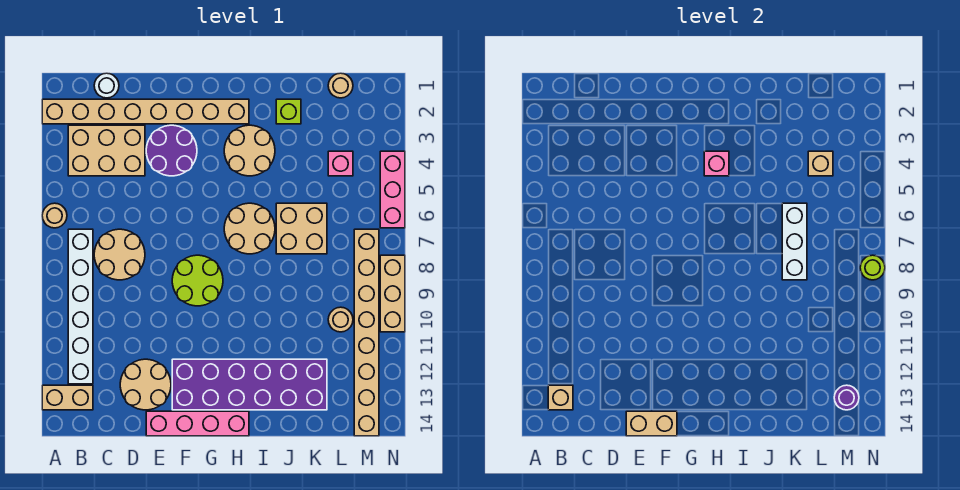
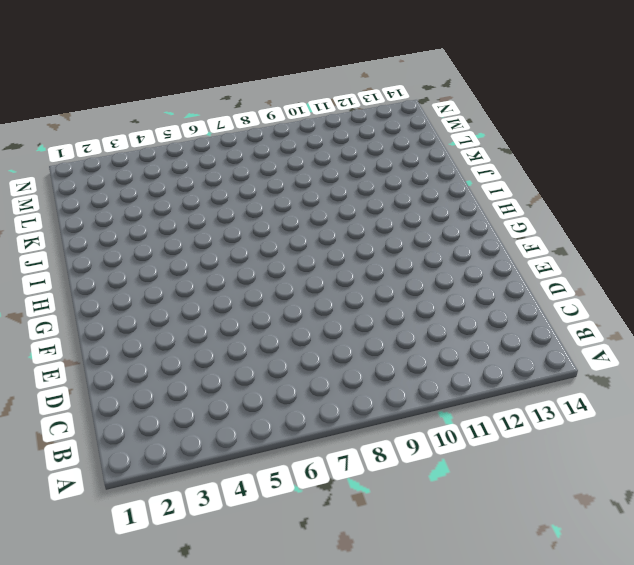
none -> tan brick A2:H2 level 1
none -> tan round brick A6 level 1
none -> tan brick A13:B13 level 1

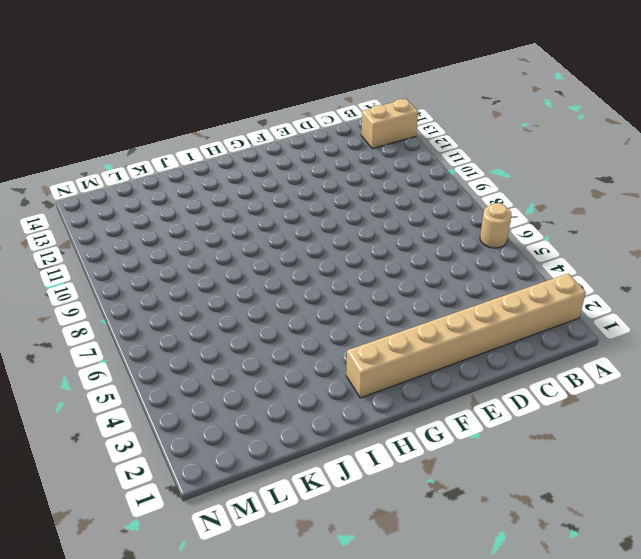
none -> tan brick B3:D4 level 1
none -> white brick B7:B12 level 1
none -> white round brick C1 level 1

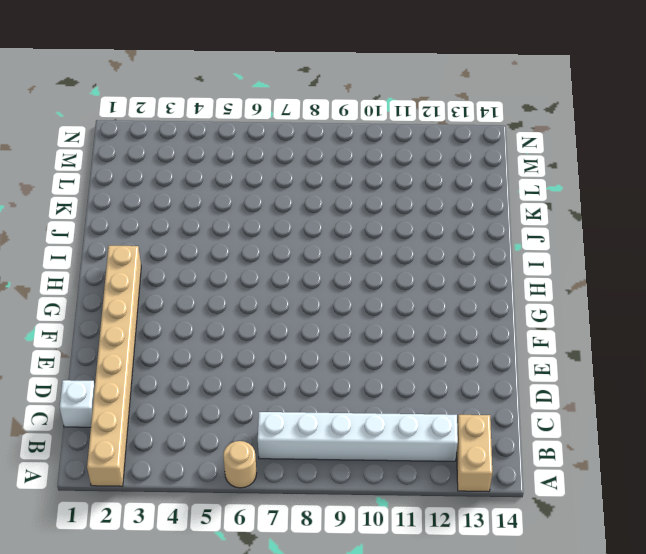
white brick C1 level 1 -> white round brick C1 level 1
none -> tan brick B3:D4 level 1
none -> tan round brick C7:D8 level 1
none -> tan round brick D12:E13 level 1

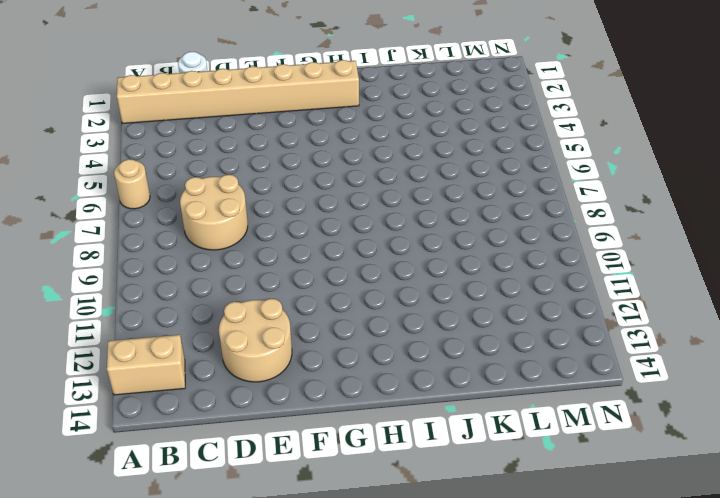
none -> tan brick B3:D4 level 1
none -> white brick B7:B12 level 1
none -> purple round brick E3:F4 level 1

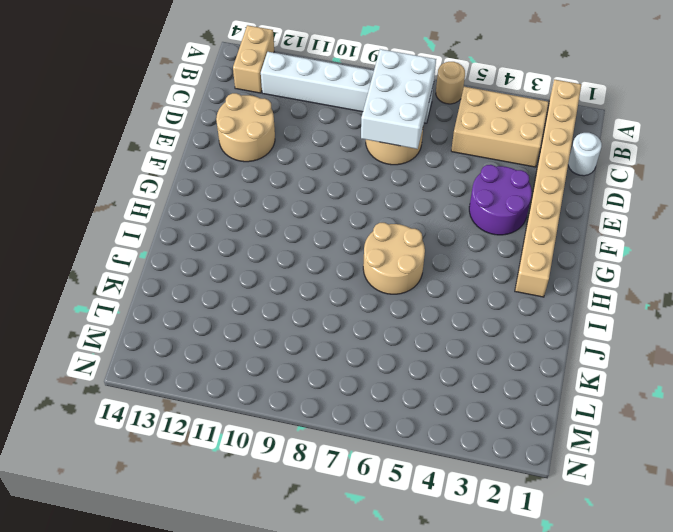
tan brick B3:C5 level 1 -> tan brick B3:D4 level 1
white brick B7:D8 level 2 -> none
none -> pink brick E14:H14 level 1
none -> lime round brick F8:G9 level 1
none -> purple brick F12:K13 level 1

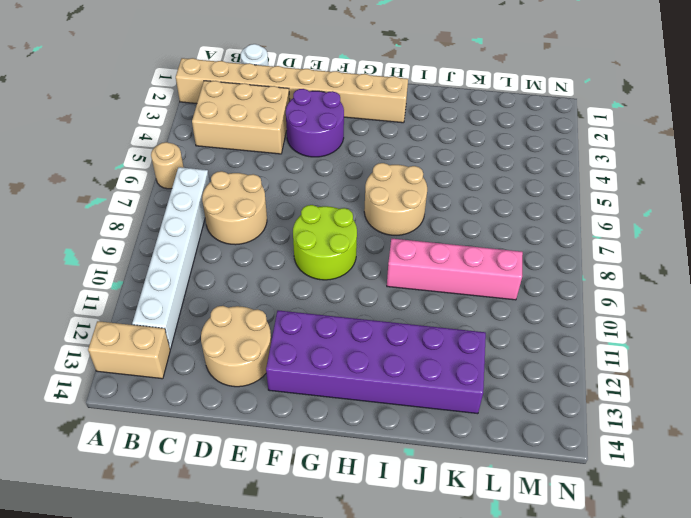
pink brick I9:L9 level 1 -> pink brick E14:H14 level 1
none -> tan round brick H3:I4 level 1
none -> lime brick J2 level 1
none -> tan brick J6:K7 level 1

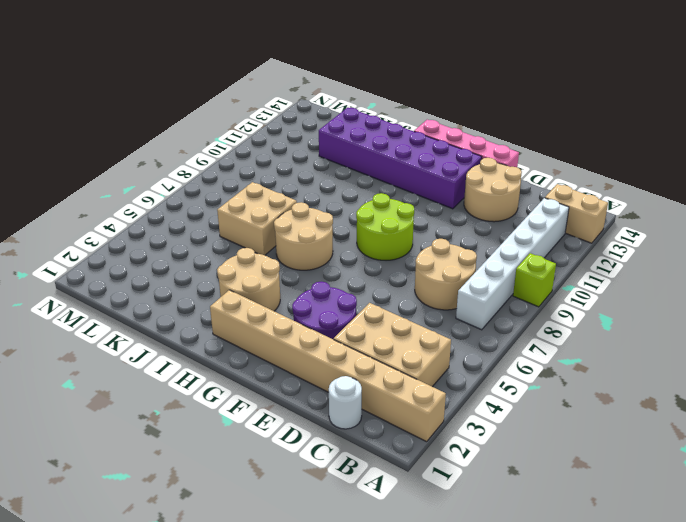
lime brick A9 level 1 -> lime brick J2 level 1
none -> tan round brick A6 level 1
none -> tan round brick L1 level 1
none -> pink brick L4 level 1

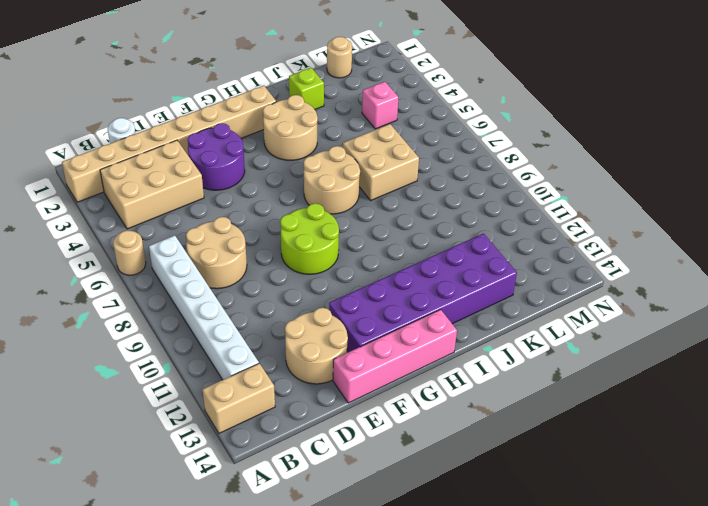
none -> tan round brick L10 level 1
none -> tan brick M7:M14 level 1
none -> pink brick N4:N6 level 1

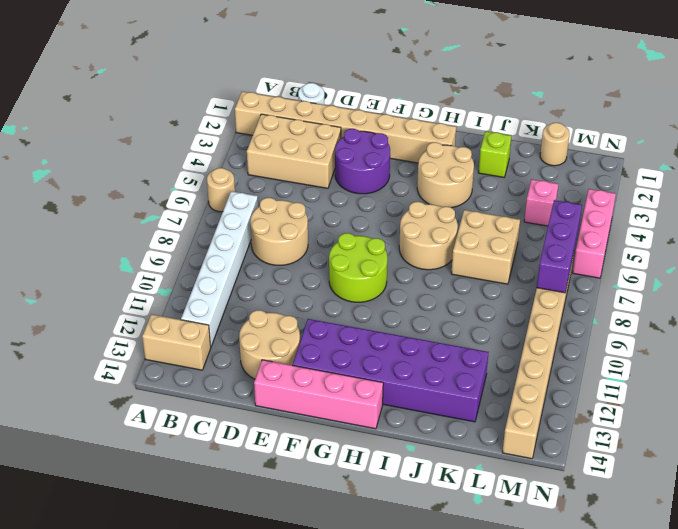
purple brick M6:M8 level 2 -> none
none -> tan round brick L10 level 1
none -> tan brick N8:N10 level 1
none -> tan brick B13 level 2

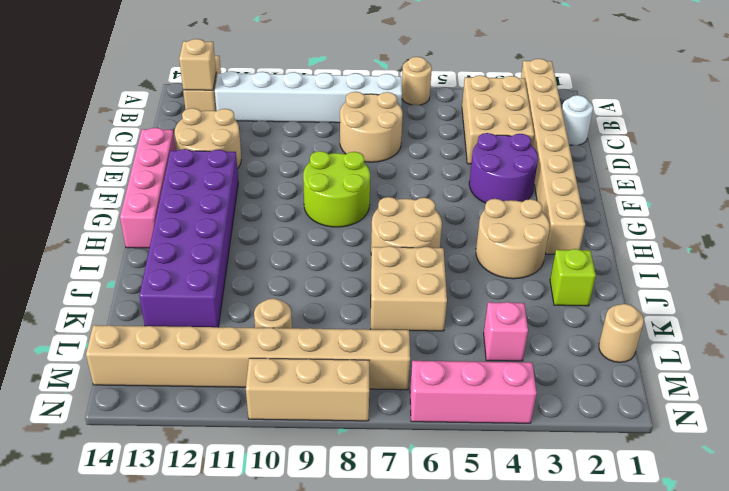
none -> tan brick E14:F14 level 2
none -> pink brick H4 level 2
none -> white brick K6:K8 level 2

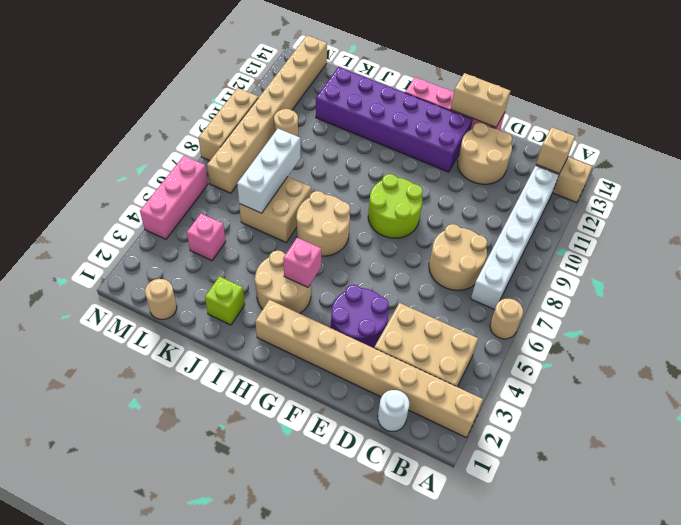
none -> tan brick L4 level 2
none -> purple round brick M13 level 2
none -> lime round brick N8 level 2

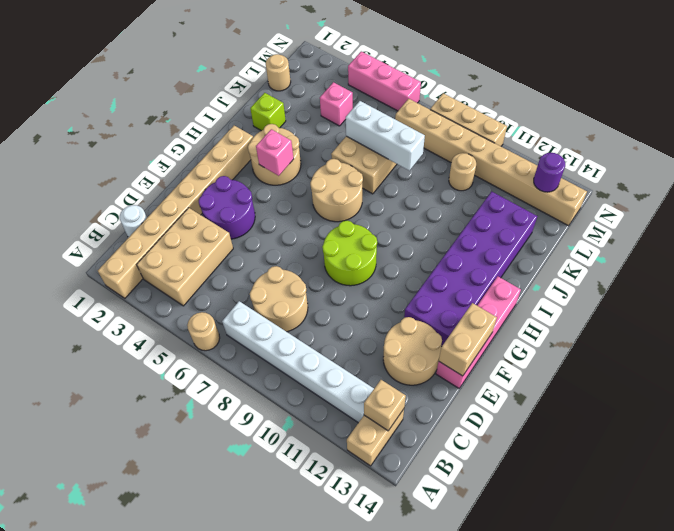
none -> tan brick L4 level 2
none -> lime round brick N8 level 2

